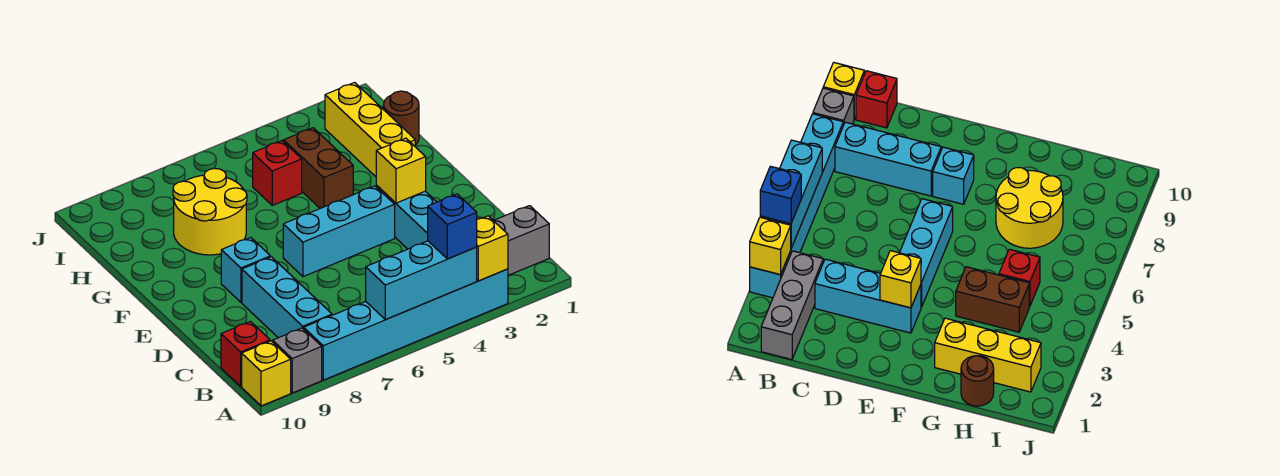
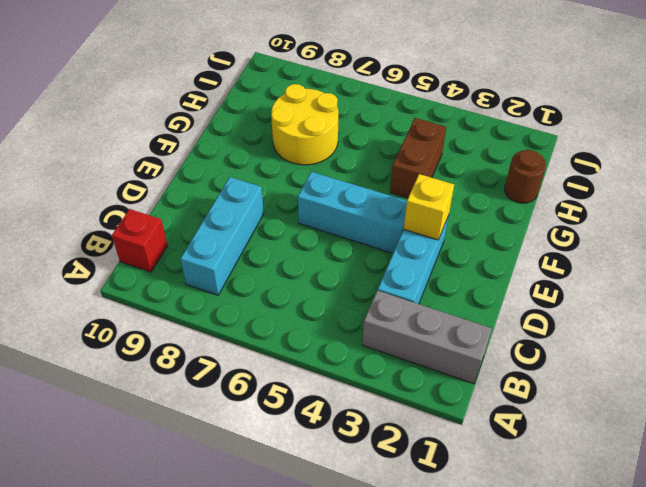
none -> cyan brick A3:A8 level 1
none -> grey brick A9 level 1
none -> yellow brick A10 level 1

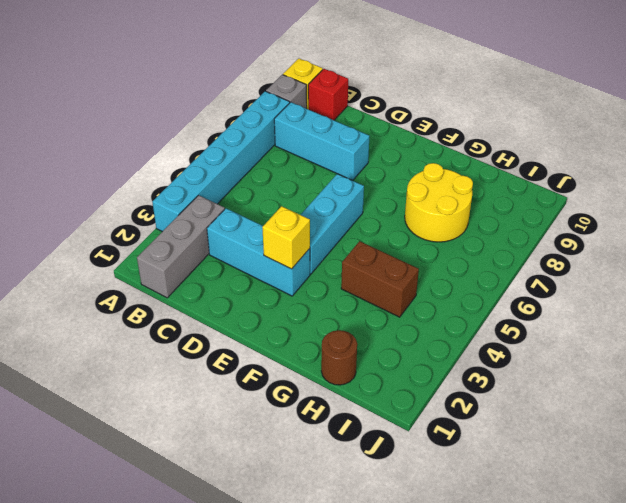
none -> cyan brick E8 level 1
none -> yellow brick G2:I2 level 1
none -> red brick H5 level 1

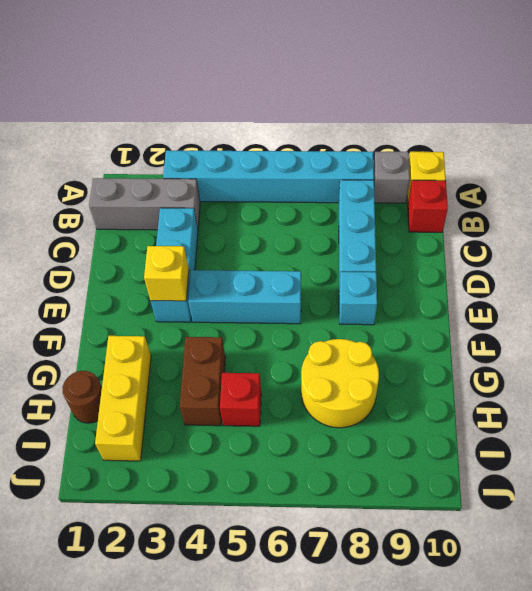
none -> yellow brick A3 level 2
none -> cyan brick A4:A6 level 2
none -> blue brick A4 level 3

